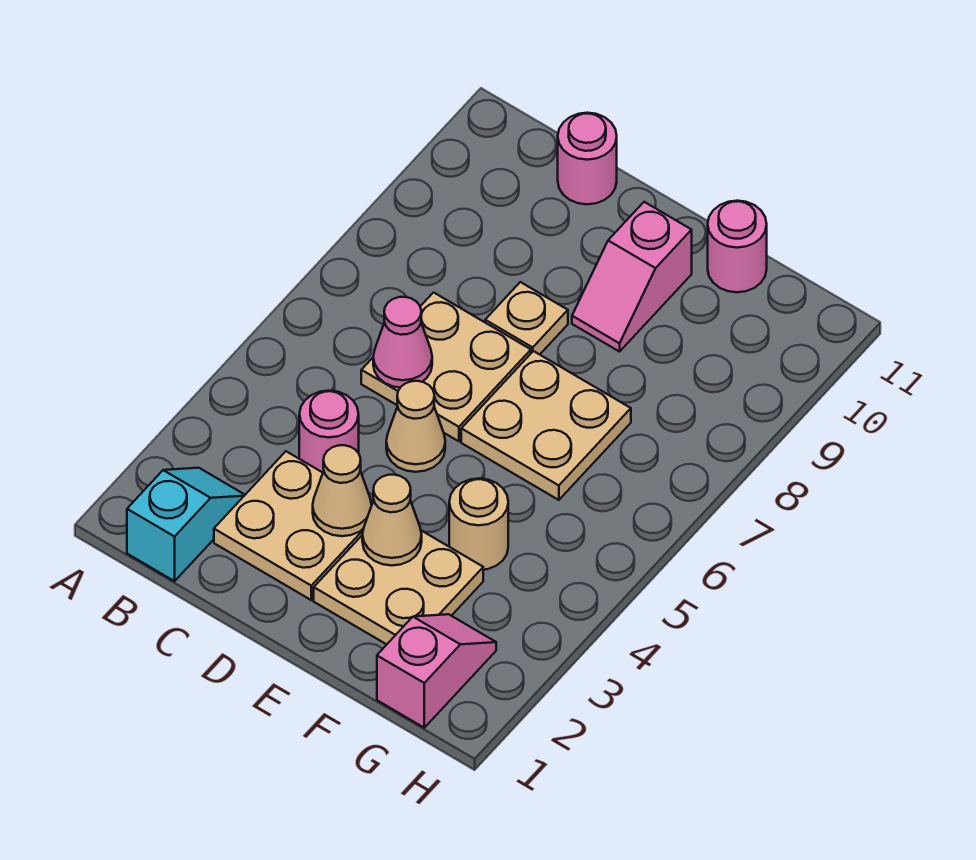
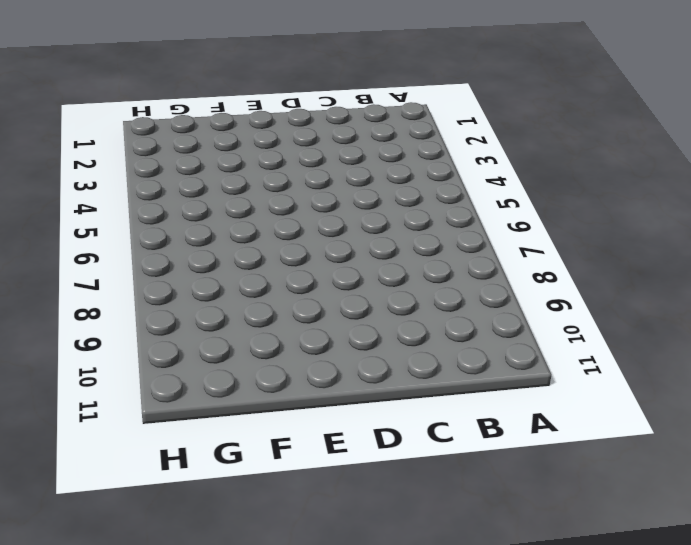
none -> cyan slope B1:B2 level 1 top 1
none -> tan plate C2:D3 level 1
none -> pink round brick C4 level 1

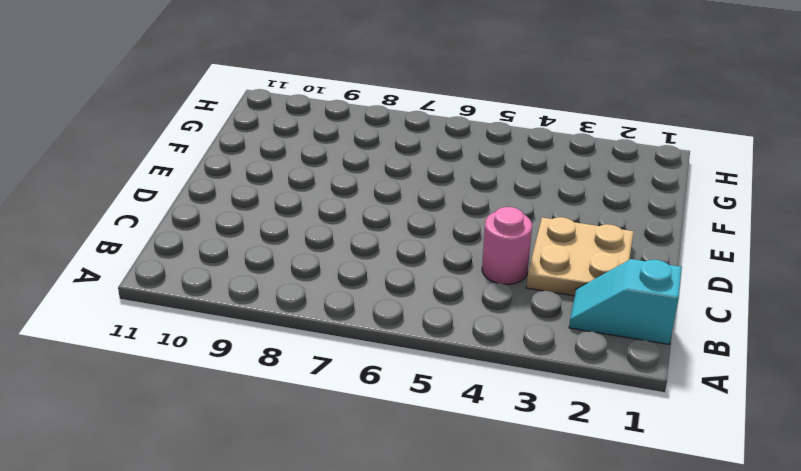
none -> tan plate C6:D7 level 1
none -> pink round brick C11 level 1
none -> tan cone D5 level 1

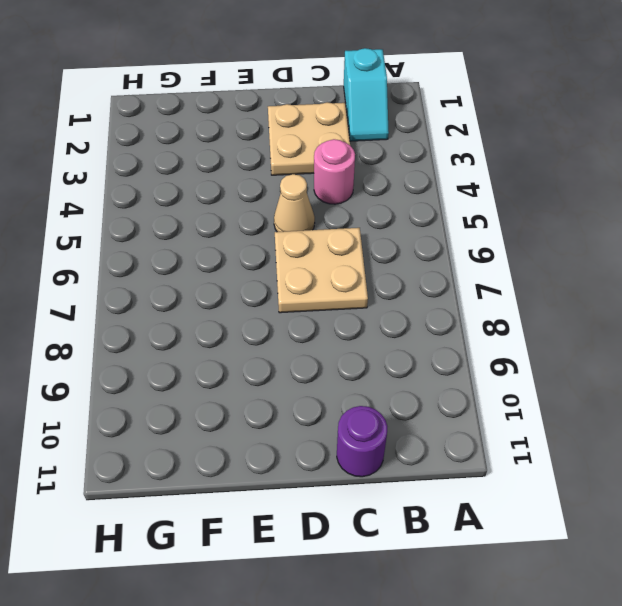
purple round brick C11 level 1 -> pink round brick C11 level 1
none -> tan plate D8 level 1
none -> tan plate E2:F3 level 1
none -> tan plate E6:F7 level 1

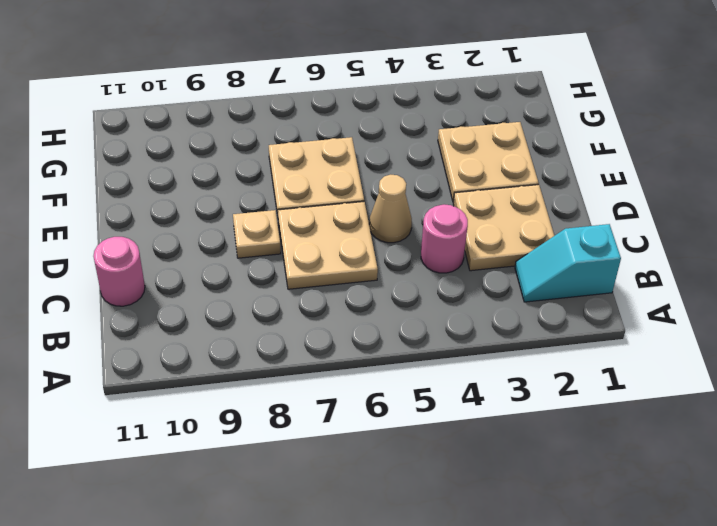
none -> pink slope E9:E10 level 1 top 10
none -> tan round brick F4 level 1
none -> pink round brick F11 level 1

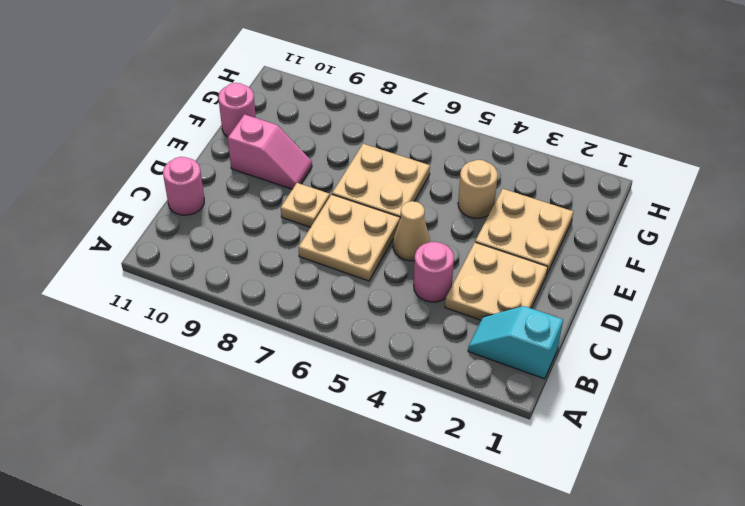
none -> pink slope G1:G2 level 1 top 1
none -> pink cone C6 level 2
none -> tan cone D3 level 2

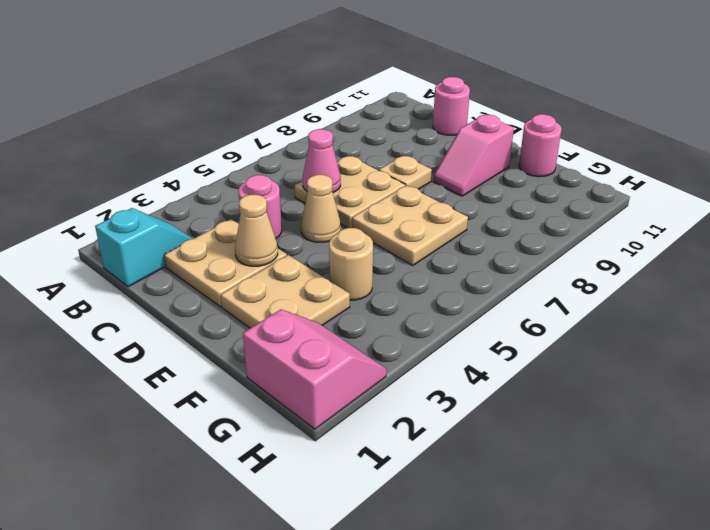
pink slope G1:H2 level 1 top 1 -> pink slope G1:G2 level 1 top 1
none -> tan cone E3 level 2

